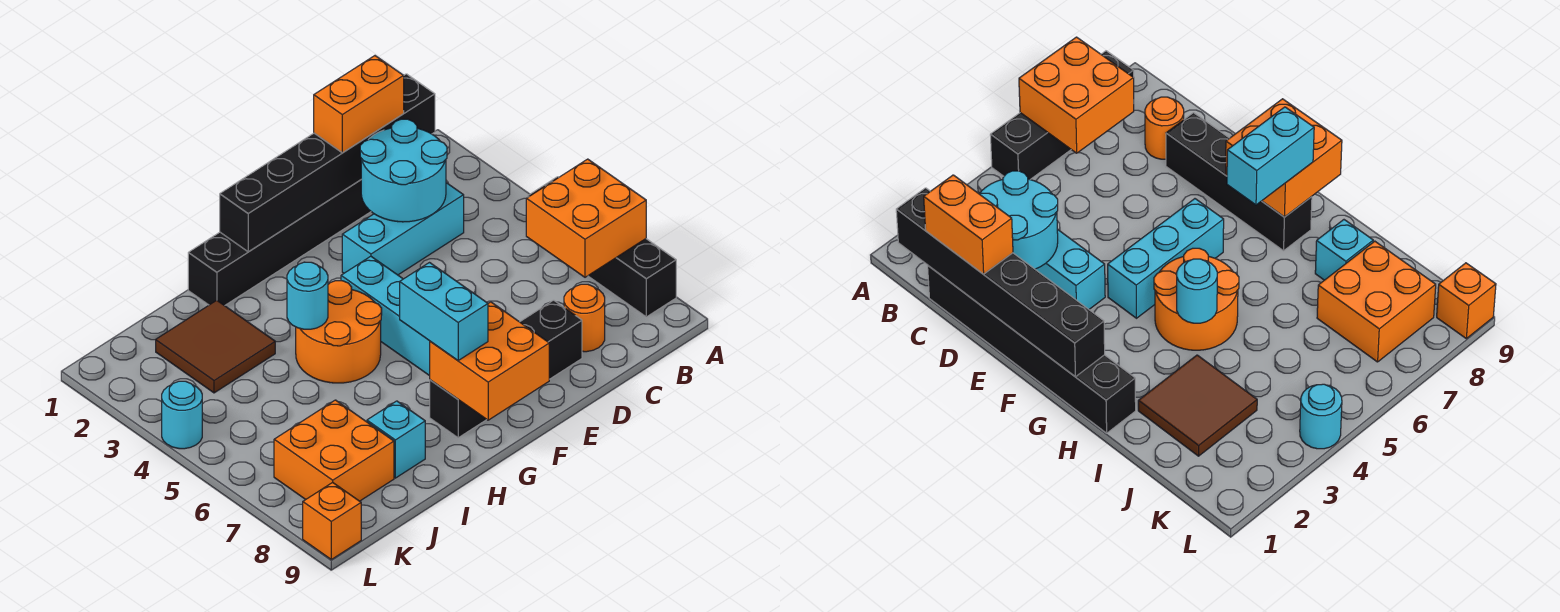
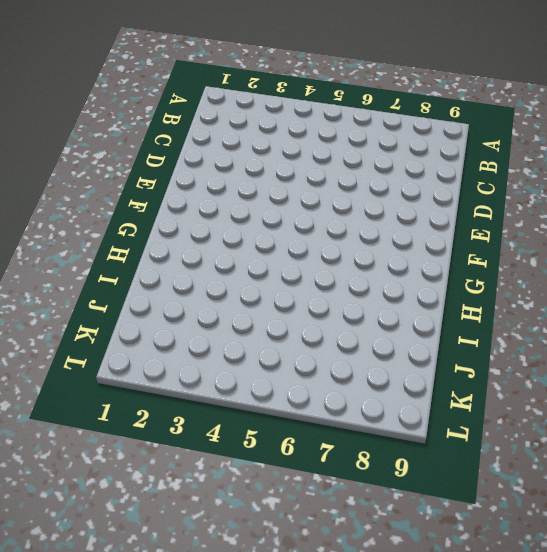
none -> black brick A5:A8 level 1
none -> black brick C1:H1 level 1
none -> cyan brick C3:E3 level 1

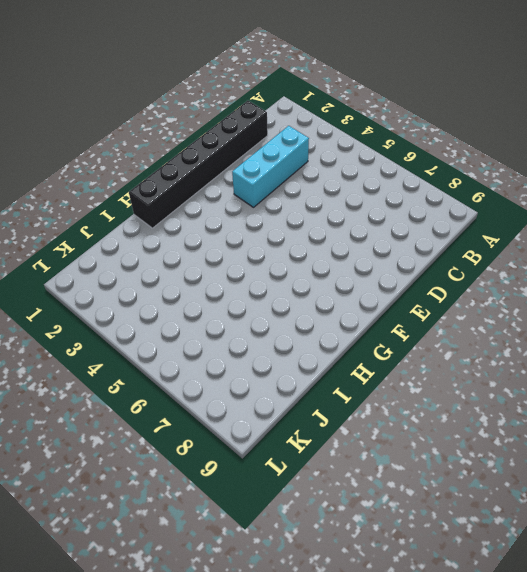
none -> black brick A5:A8 level 1
none -> orange round brick C8 level 1
none -> black brick D8:G8 level 1

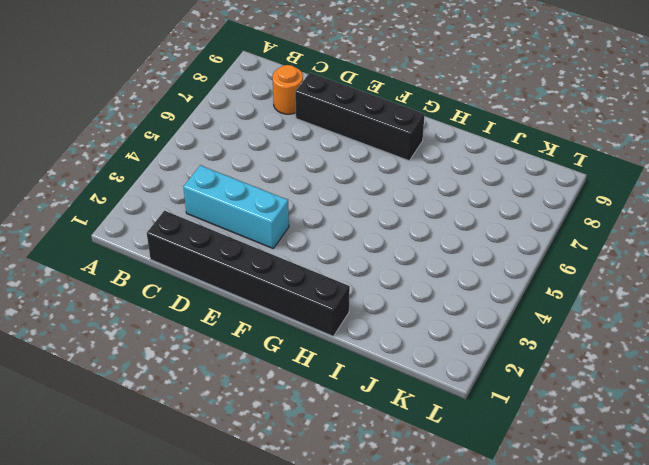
none -> black brick A5:A8 level 1
none -> cyan brick F4:F6 level 1
none -> orange round brick G4:H5 level 1

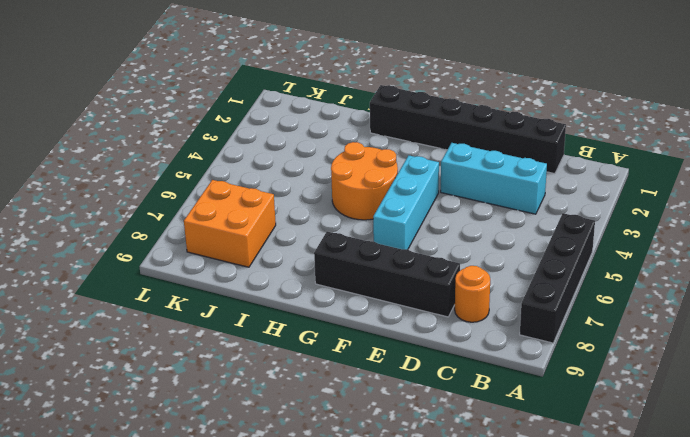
none -> brown tile I2:J3 level 1
none -> cyan brick I8 level 1
none -> cyan round brick L4 level 1

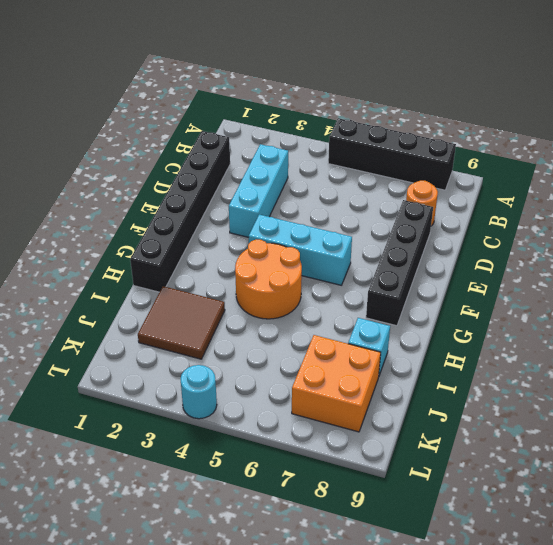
none -> orange brick L9 level 1
none -> orange brick A6:B7 level 2
none -> black brick B1:G1 level 2

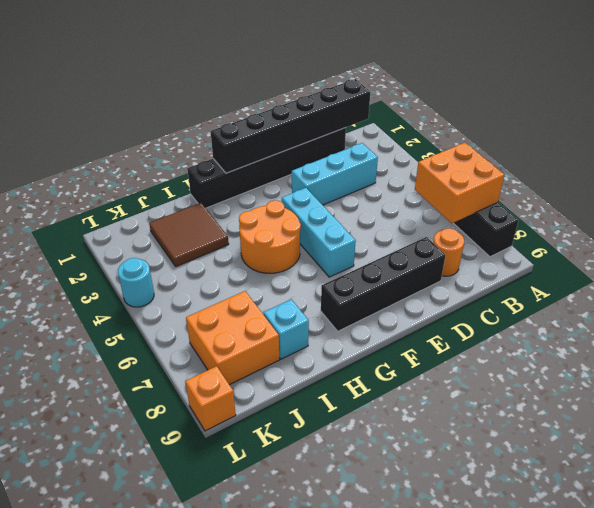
none -> cyan round brick C2:D3 level 2
none -> orange brick F8:G9 level 2
none -> cyan round brick H4 level 2

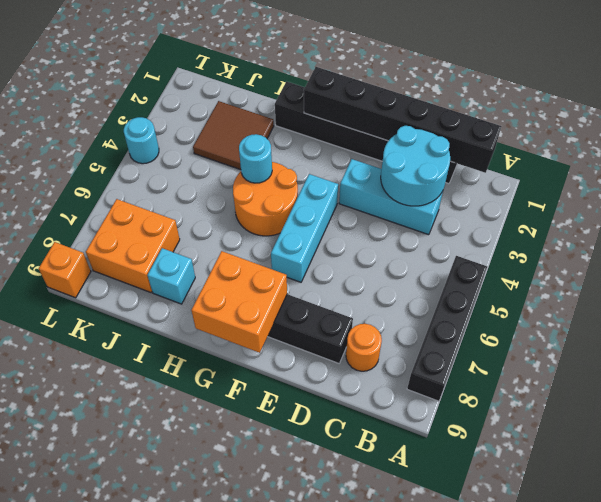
none -> orange brick A6:B7 level 2
none -> orange brick C1:D1 level 3
none -> cyan brick G7:G8 level 3

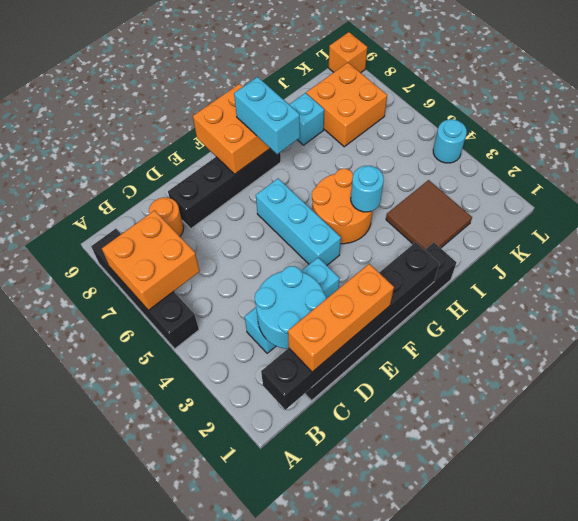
orange brick C1:E1 level 3 -> orange brick C1:D1 level 3

